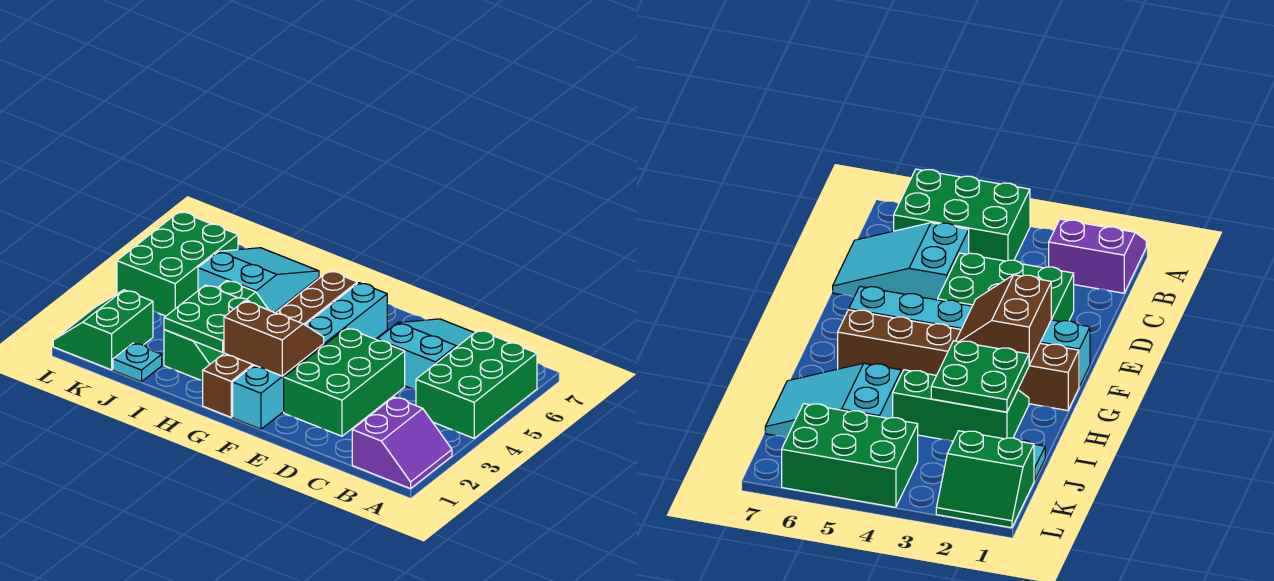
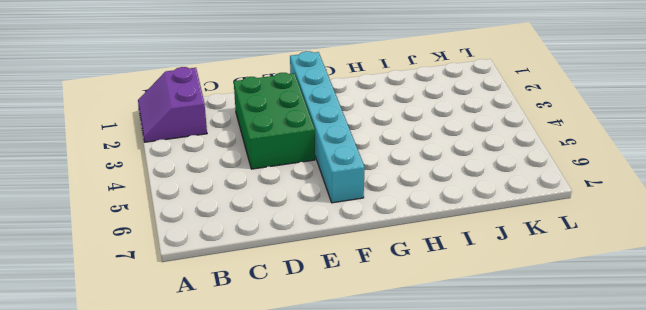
none -> green brick A4:B6 level 1
none -> cyan slope C5:D7 level 1 top 5
none -> brown brick G1:G6 level 1

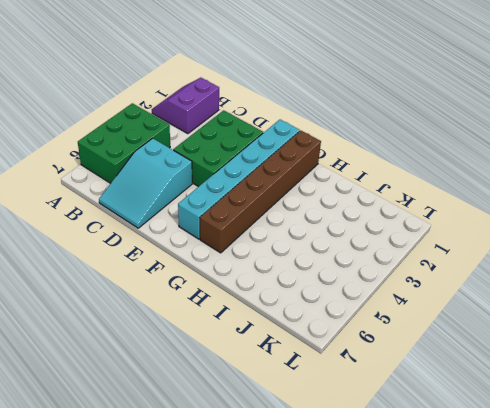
none -> green slope H2:I4 level 1 top I
none -> cyan slope I5:J7 level 1 top 5
none -> cyan plate J1 level 1

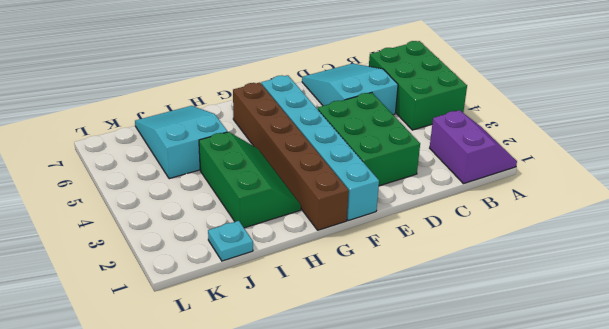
none -> green slope K1:L2 level 1 top K
none -> green brick K4:L6 level 1
none -> brown slope F2:G3 level 2 top 2

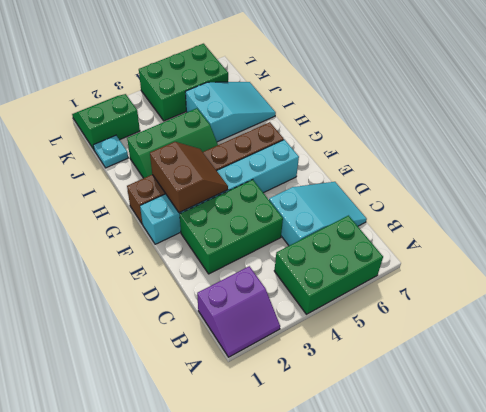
none -> green plate H2:I3 level 2

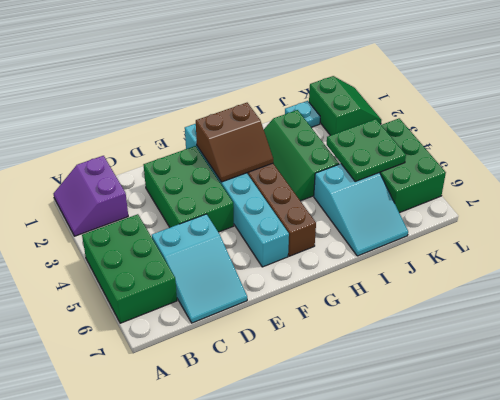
green plate J4:K5 level 2 -> green plate H2:I3 level 2

